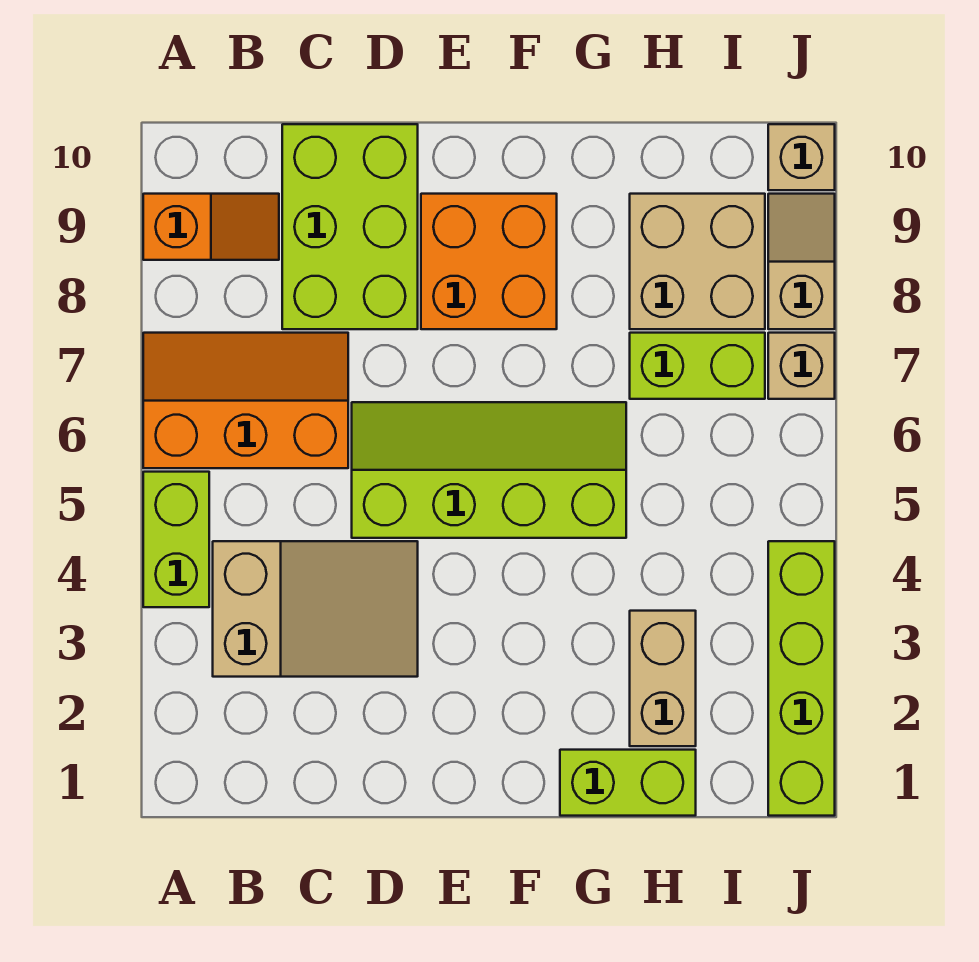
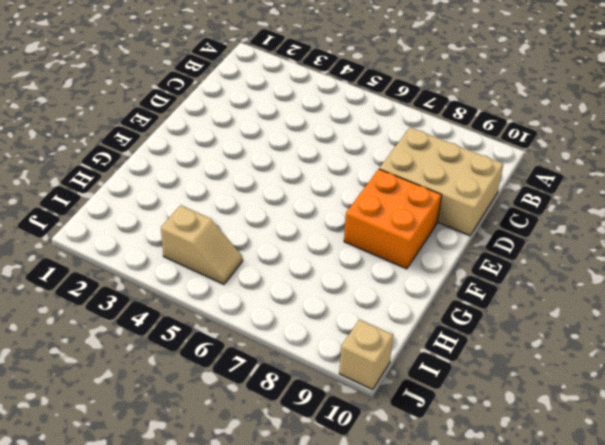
tan brick C8:D10 level 1 -> lime brick C8:D10 level 1
tan slope I4:I5 level 1 top 4 -> tan slope J8:J9 level 1 top 8
none -> lime brick A4:A5 level 1
none -> orange slope A6:C7 level 1 top 6
none -> orange slope A9:B9 level 1 top A

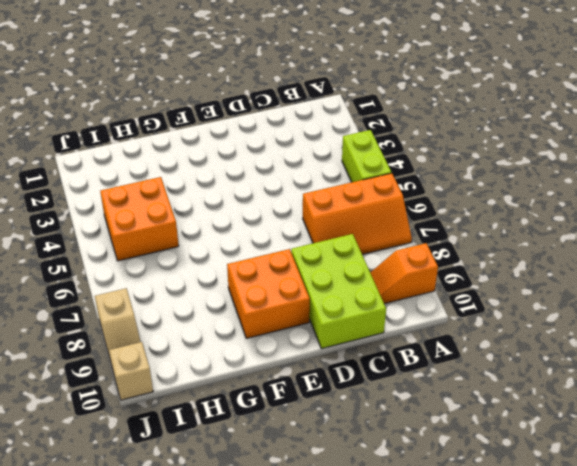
orange brick H4:I5 level 1 -> none
none -> tan slope B3:D4 level 1 top B
none -> lime slope D5:G6 level 1 top 5
none -> lime brick G1:H1 level 1

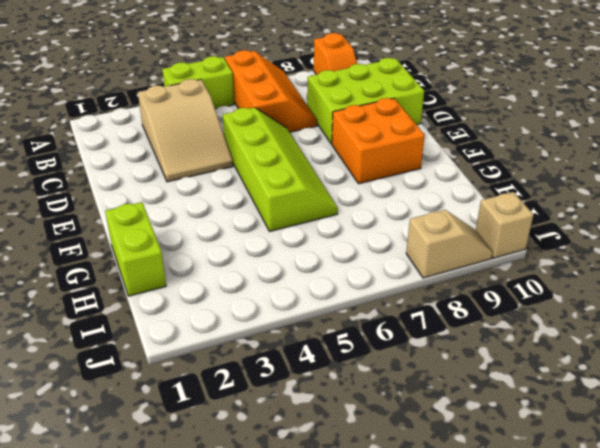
none -> tan brick H2:H3 level 1
none -> lime brick H7:I7 level 1
none -> tan brick H8:I9 level 1

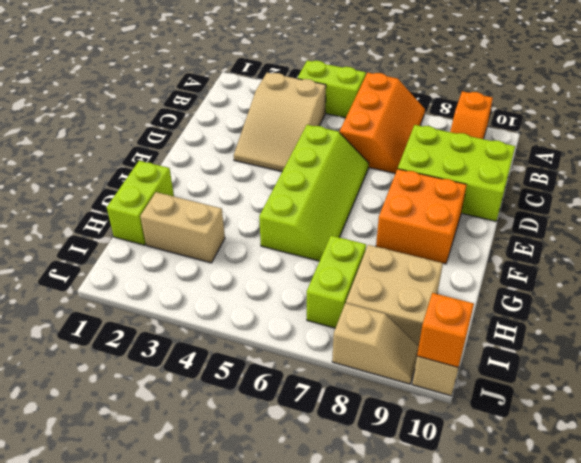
orange brick J10 level 2 -> none
none -> lime brick J1:J4 level 1
none -> tan brick J7 level 1

